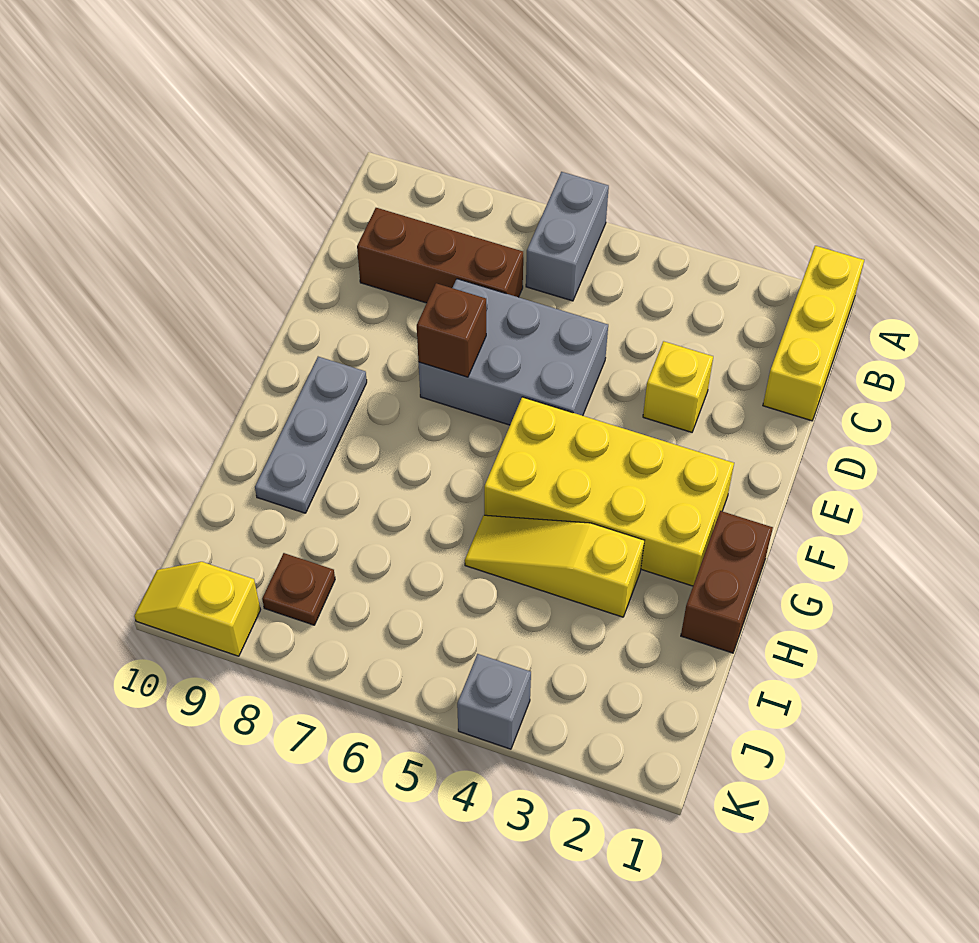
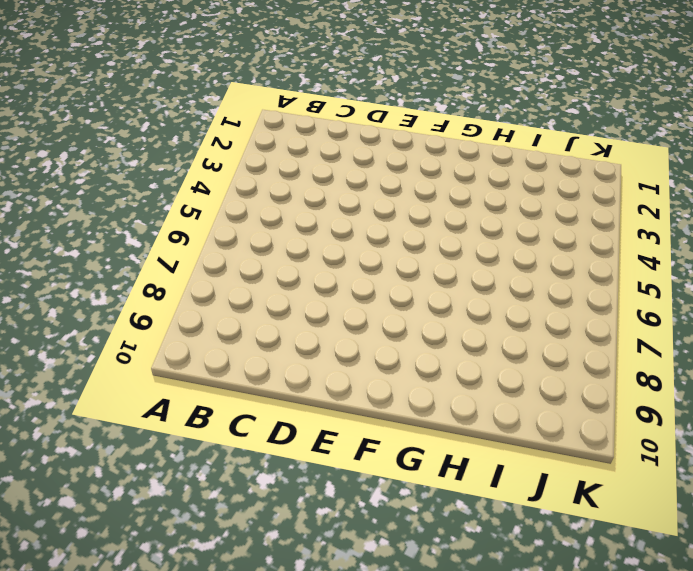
none -> yellow brick A1:C1 level 1
none -> grey brick A6:B6 level 1
none -> brown brick C7:C9 level 1

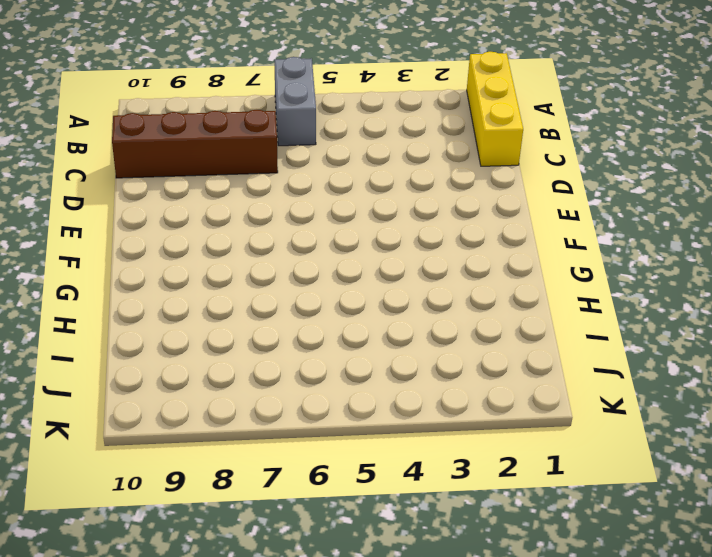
brown brick C7:C10 level 1 -> brown brick C7:C9 level 1
none -> yellow brick D3 level 1
none -> grey brick D5:E7 level 1
none -> yellow brick F2:G5 level 1

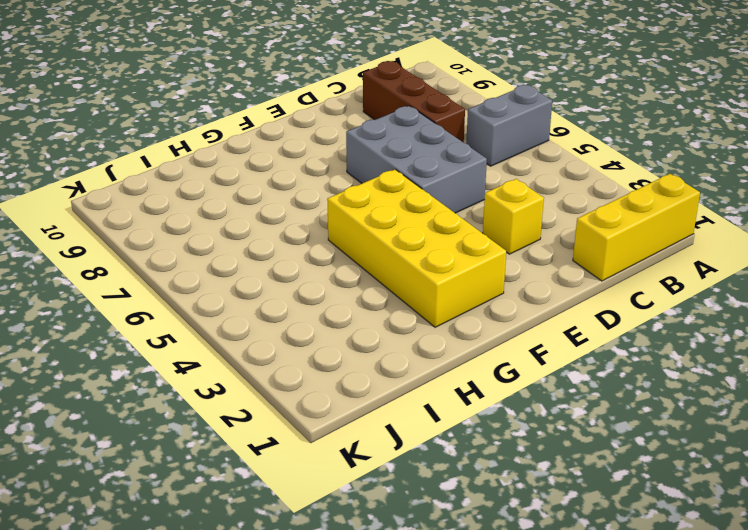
none -> grey plate F9:H9 level 1
none -> brown brick G1:H1 level 1
none -> yellow slope H3:H5 level 1 top 3

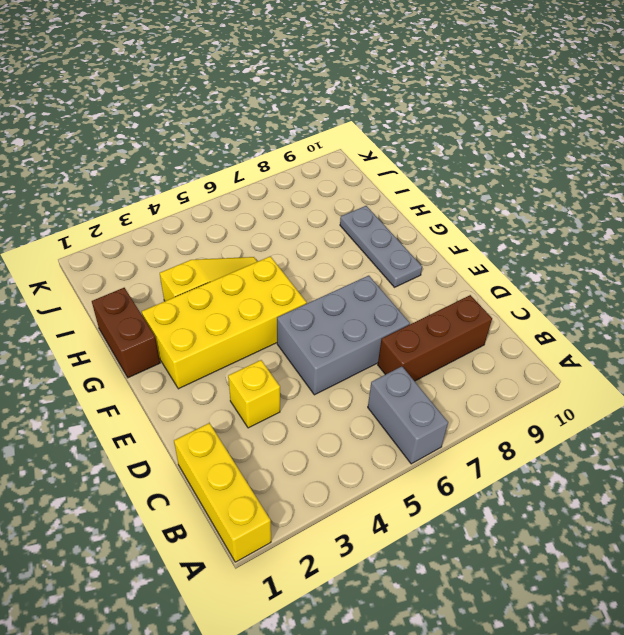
none -> brown plate J8 level 1
none -> grey brick K4 level 1
none -> yellow slope K9:K10 level 1 top 9

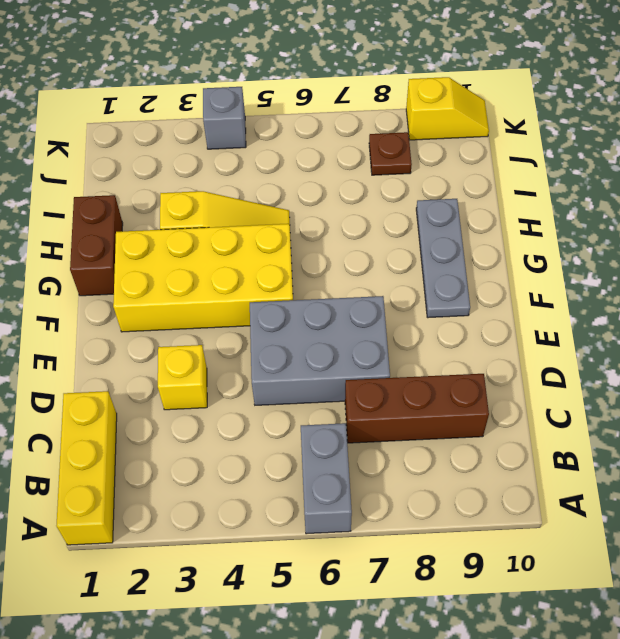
none -> brown brick E7 level 2

